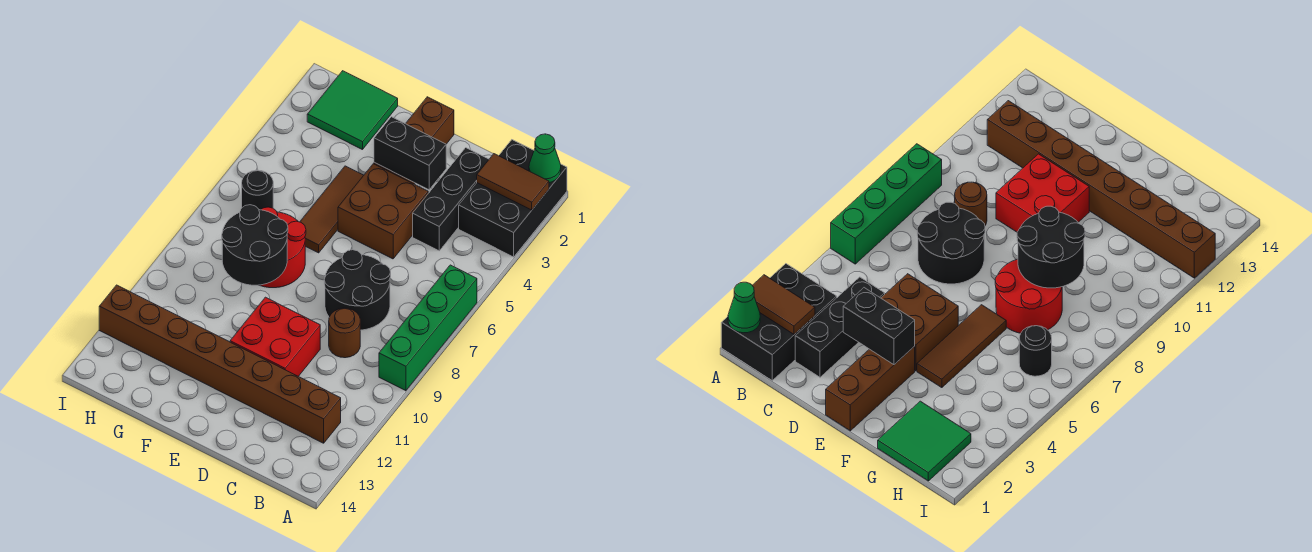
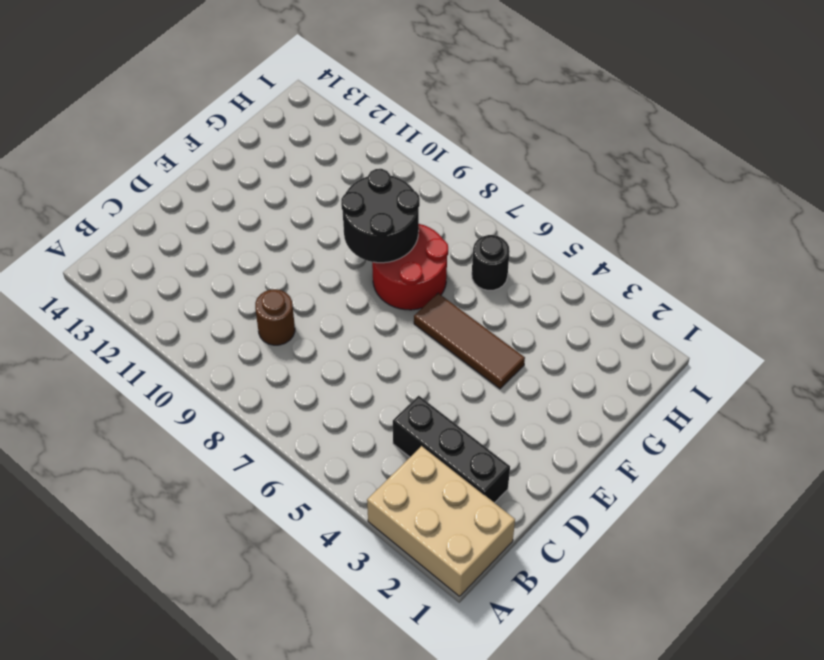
tan brick A1:B3 level 1 -> black brick A1:B3 level 1
none -> green brick A6:A9 level 1
none -> brown brick B12:I12 level 1
none -> black round brick C7:D8 level 1

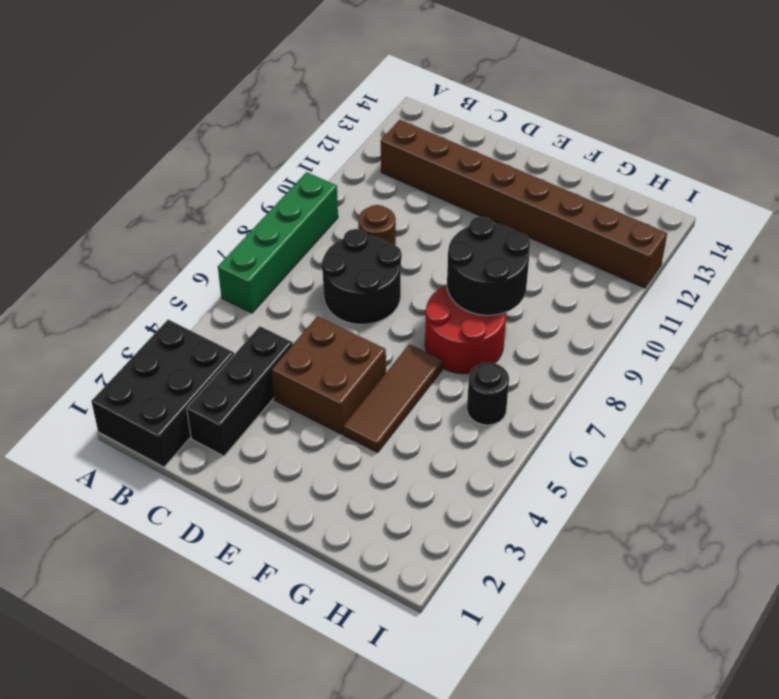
none -> red brick D10:E11 level 1
none -> brown brick E1:E3 level 1
none -> green tile G1:H2 level 1

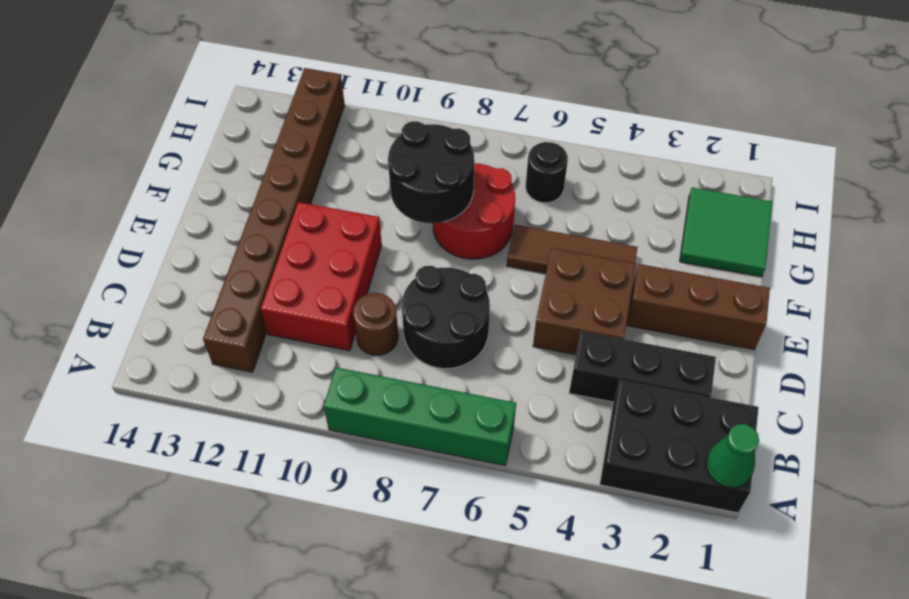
red brick C10:E11 level 1 -> red brick D10:E11 level 1
none -> brown tile A2:B2 level 2
none -> black brick D3:E3 level 2

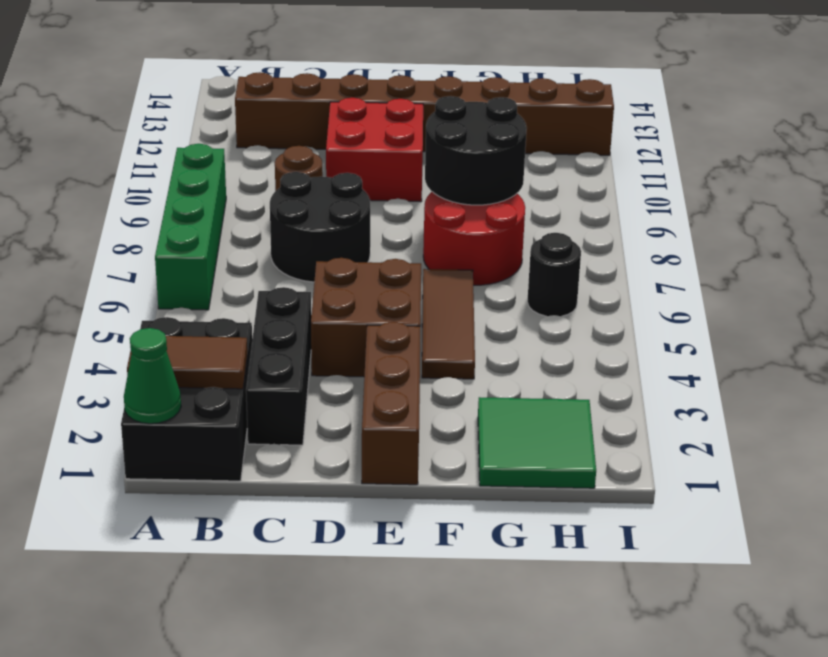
none -> black brick D3:E3 level 2

